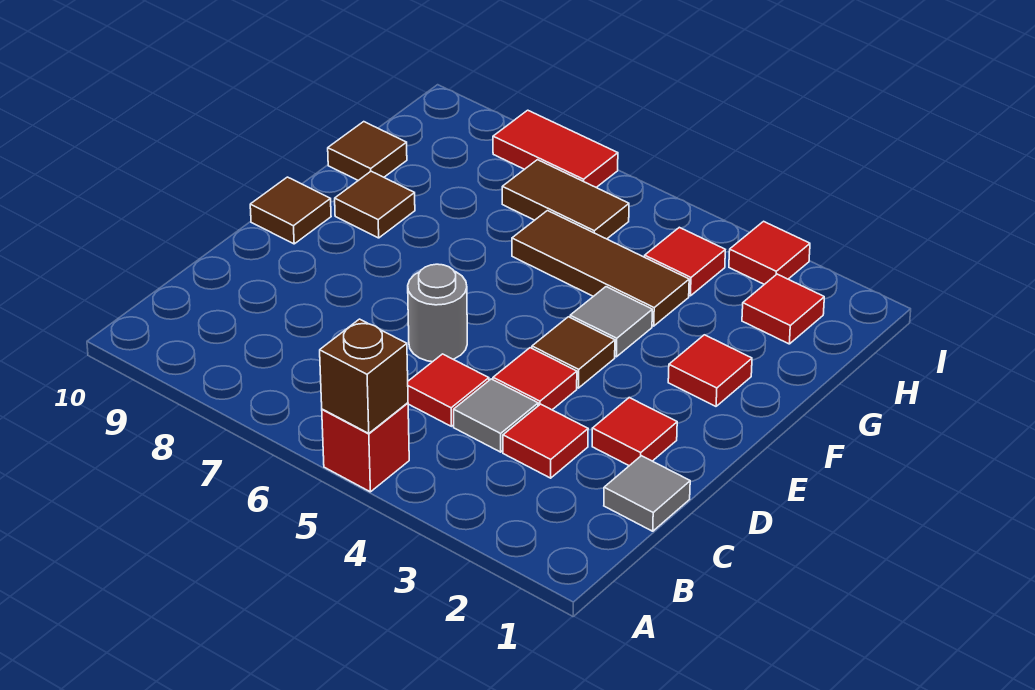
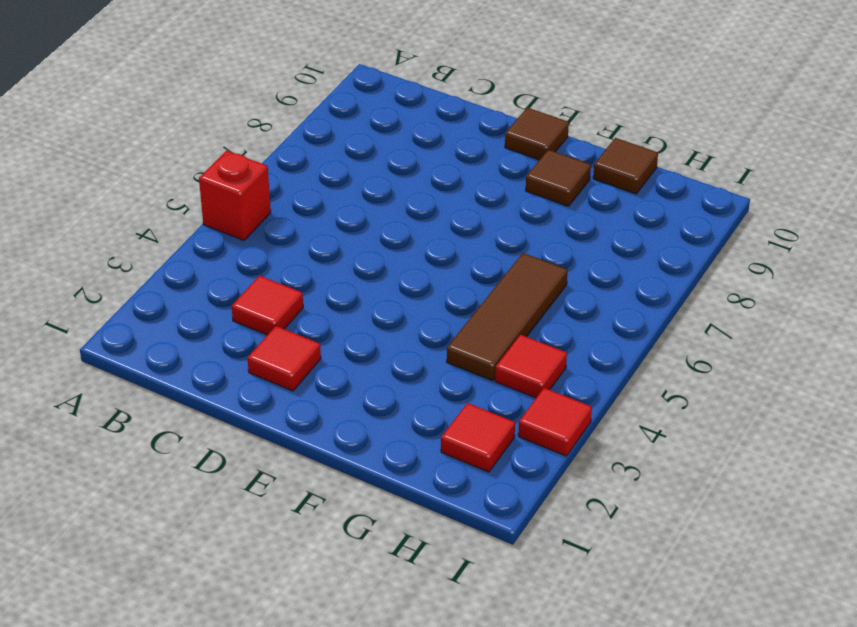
none -> grey tile C1 level 1
none -> grey tile C4 level 1
none -> red tile C5 level 1

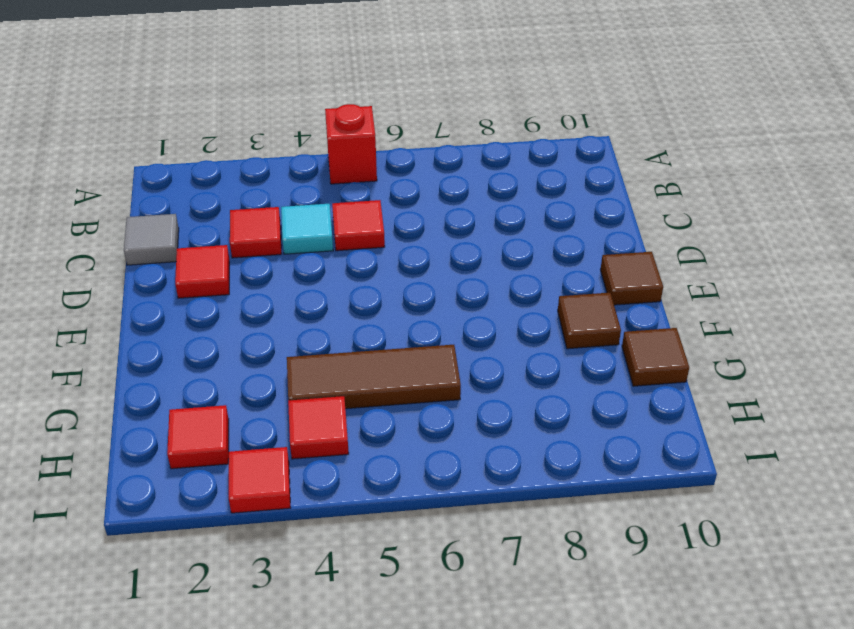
cyan tile C4 level 1 -> grey tile C4 level 1
none -> red tile D4 level 1
none -> grey round brick D6 level 1
none -> brown tile E4 level 1

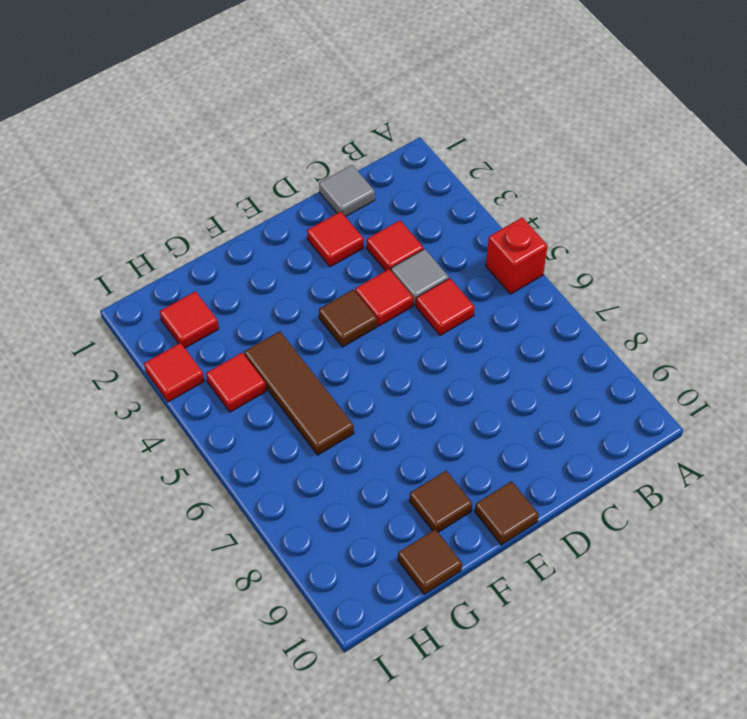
none -> grey round brick D6 level 1
none -> red tile F2 level 1
none -> grey tile F4 level 1

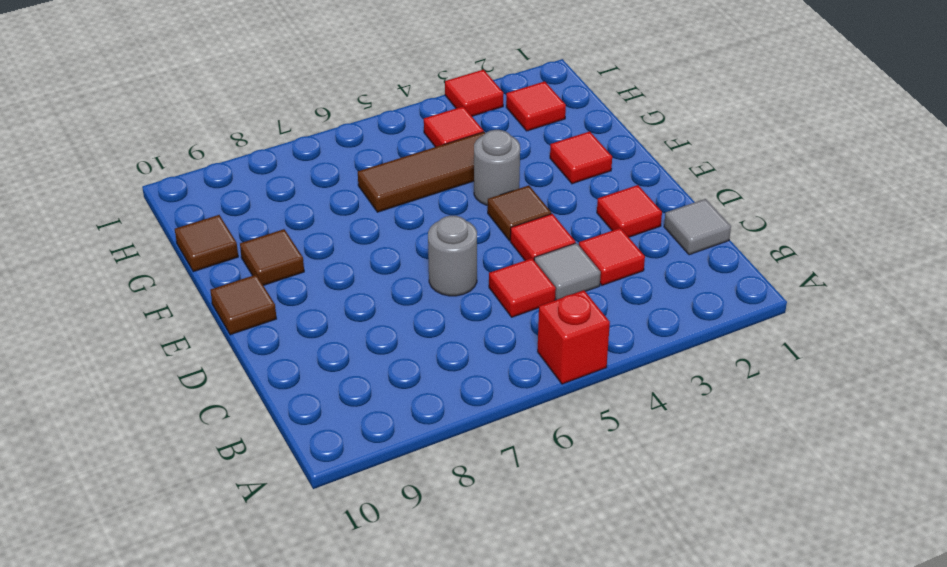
grey round brick F4 level 1 -> grey tile F4 level 1
none -> brown tile H6:H7 level 1
none -> red tile I7:I8 level 1
none -> brown brick A5 level 2

